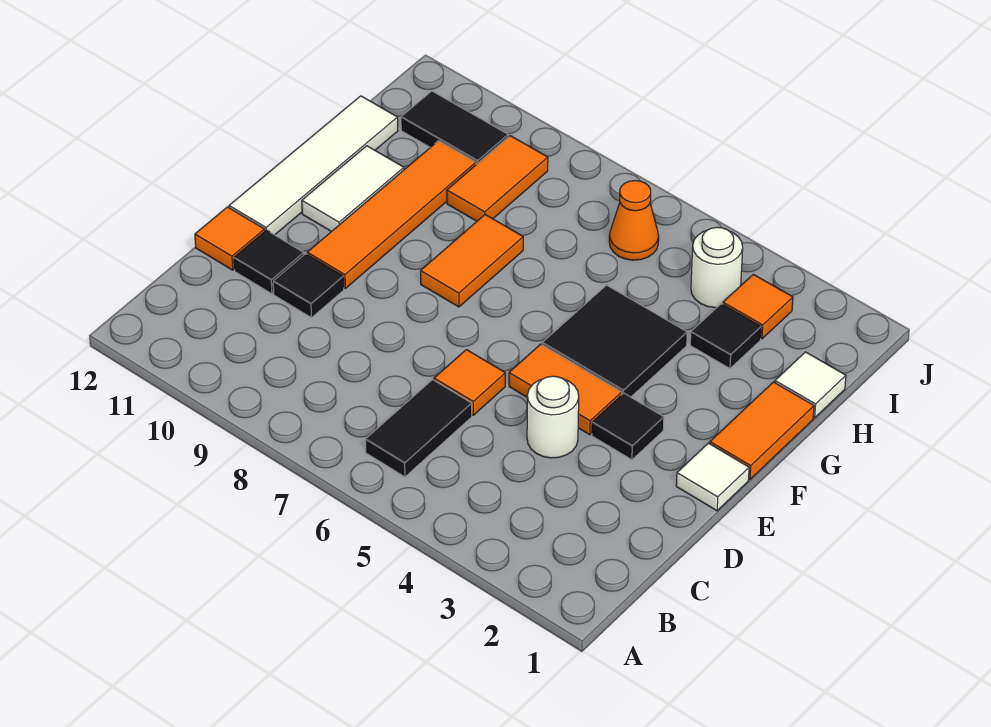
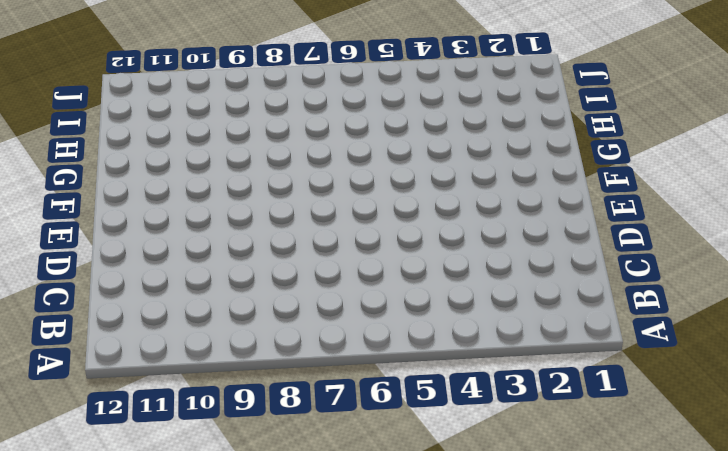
none -> black tile B6:C6 level 1
none -> white round brick D4 level 1
none -> orange tile D6 level 1

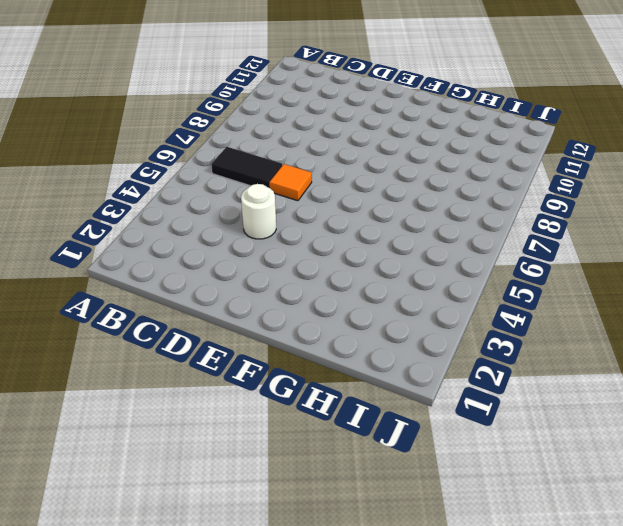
none -> black tile D10 level 1
none -> black tile D11 level 1
none -> orange tile D12 level 1

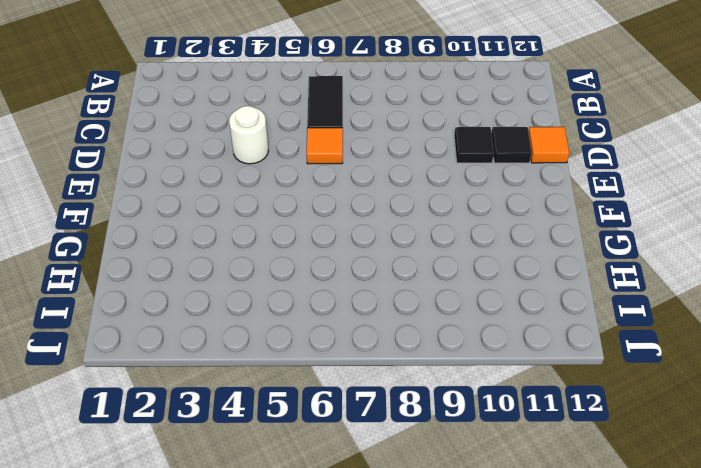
none -> white tile E1 level 1
none -> black tile E3 level 1
none -> orange tile E4:E5 level 1

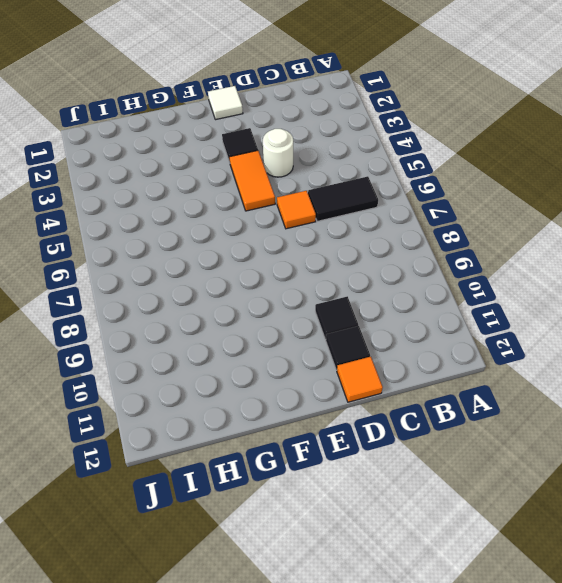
none -> orange tile E10:H10 level 1
none -> white tile E12:H12 level 1
none -> orange tile F1:G1 level 1

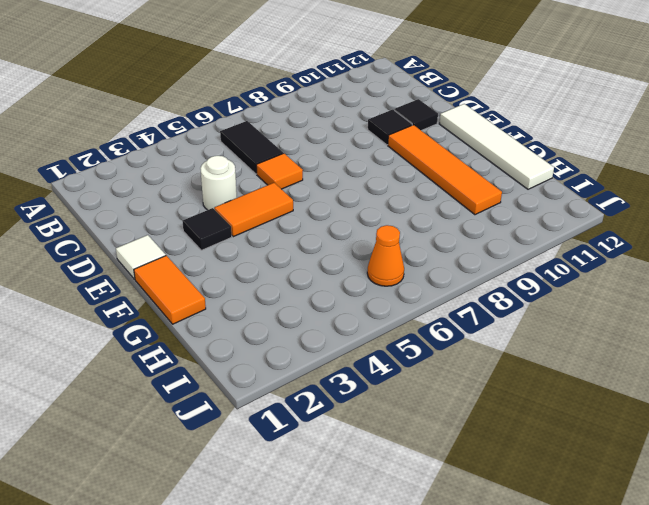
none -> orange tile D12 level 1
none -> black tile F4:G5 level 1
none -> orange tile F8:G8 level 1

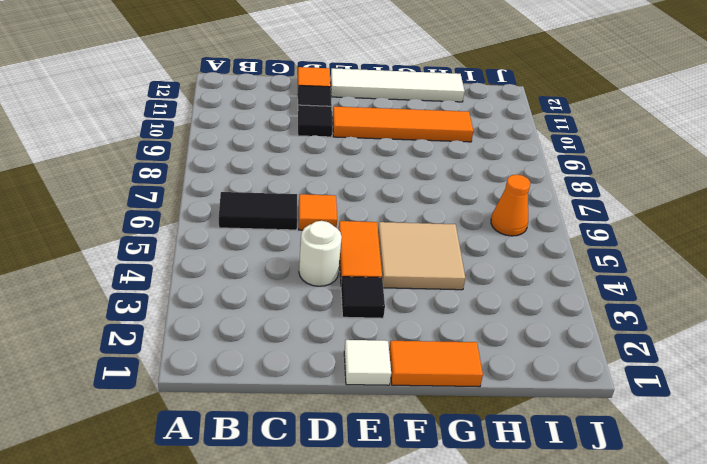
tan tile F4:G5 level 1 -> black tile F4:G5 level 1
none -> orange tile F8:G8 level 1
none -> white tile F11:G11 level 1
none -> white tile H1 level 1

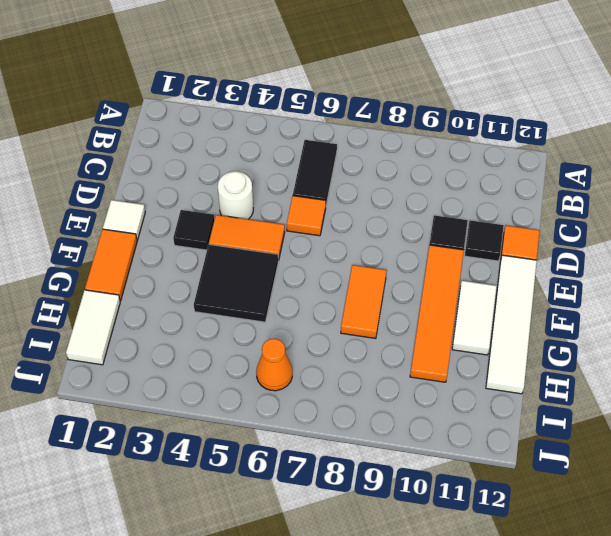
white tile H1:I1 level 1 -> white tile H1 level 1
none -> black tile H3 level 1
none -> orange tile H9:I9 level 1
none -> orange tile I3 level 1

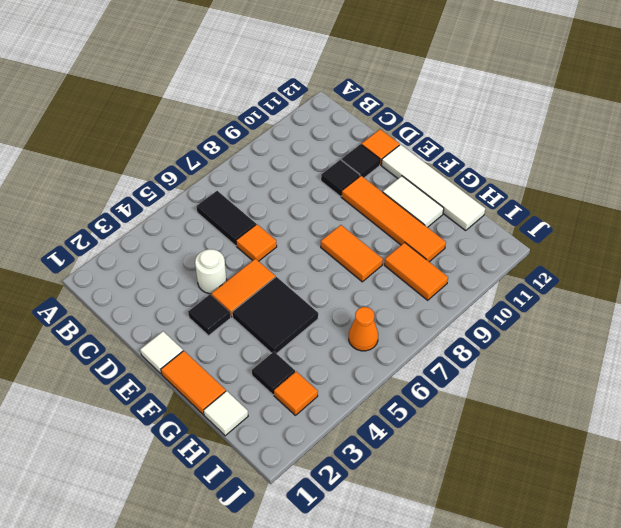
none -> white round brick I4 level 1
none -> black tile I10:I11 level 1

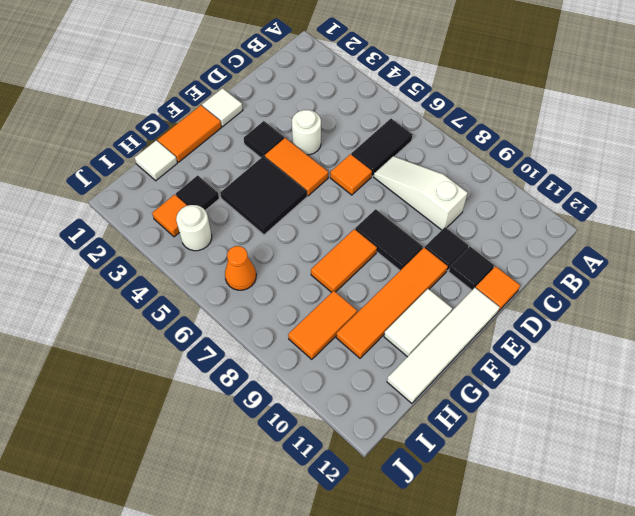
white slope C7:C9 level 1 top 9 -> none
black tile E8:E9 level 1 -> black tile I10:I11 level 1

